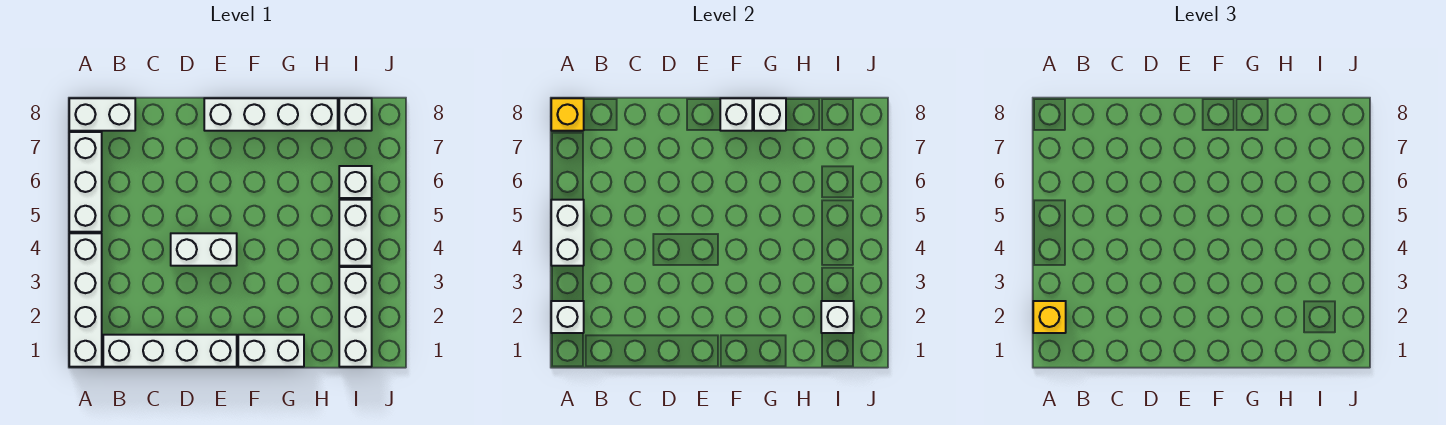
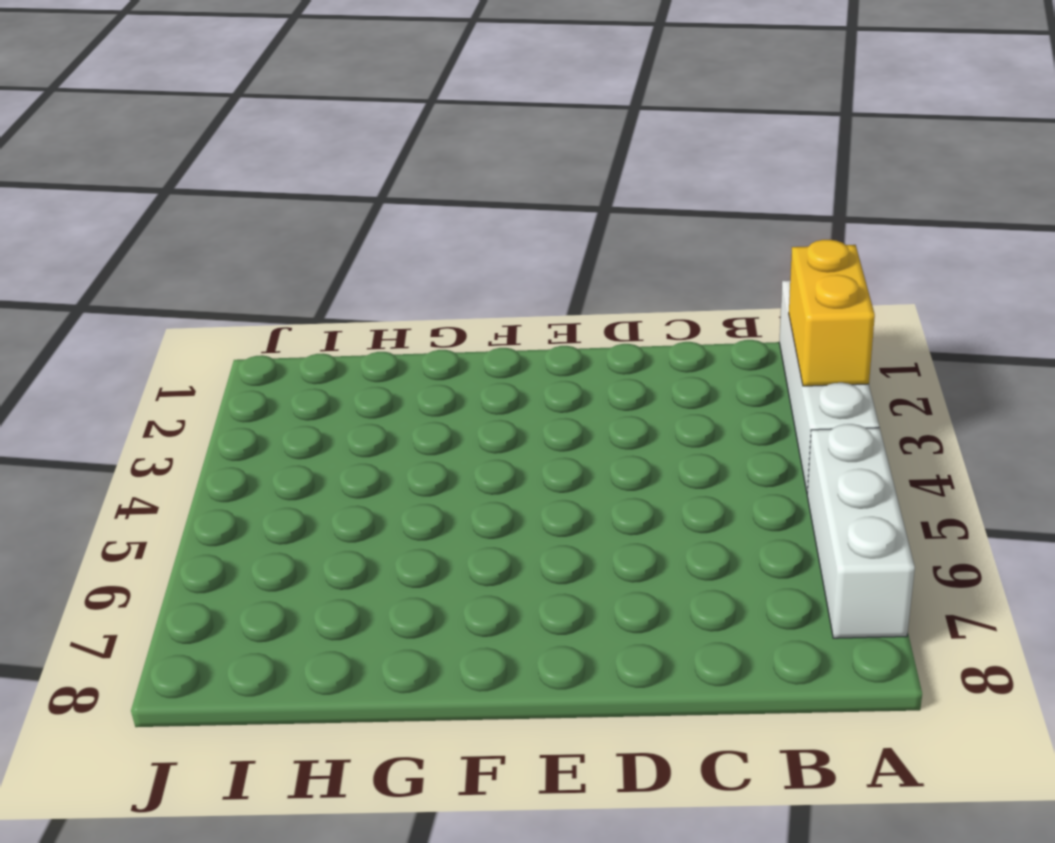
yellow brick A2:A3 level 2 -> white brick A2 level 2
none -> white brick A8:B8 level 1
none -> white brick B1:E1 level 1
none -> white brick D4:E4 level 1

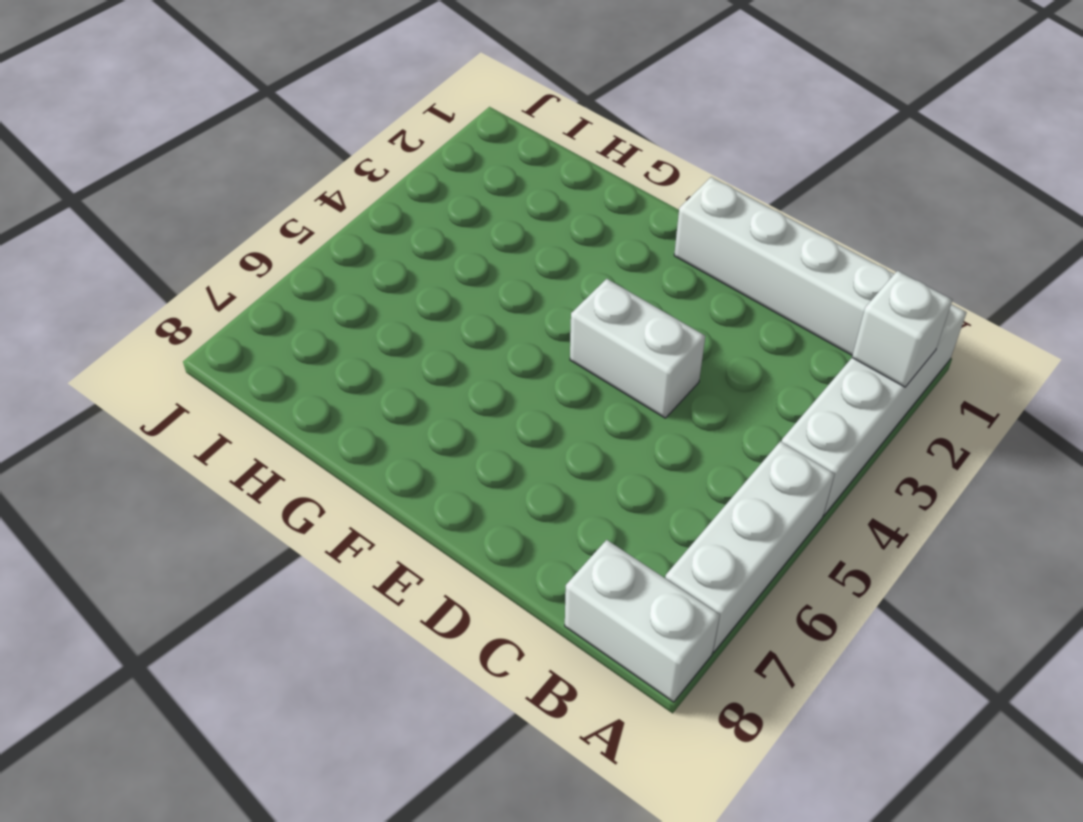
none -> white brick E8:H8 level 1
none -> white brick F1:G1 level 1
none -> white brick I1:I3 level 1

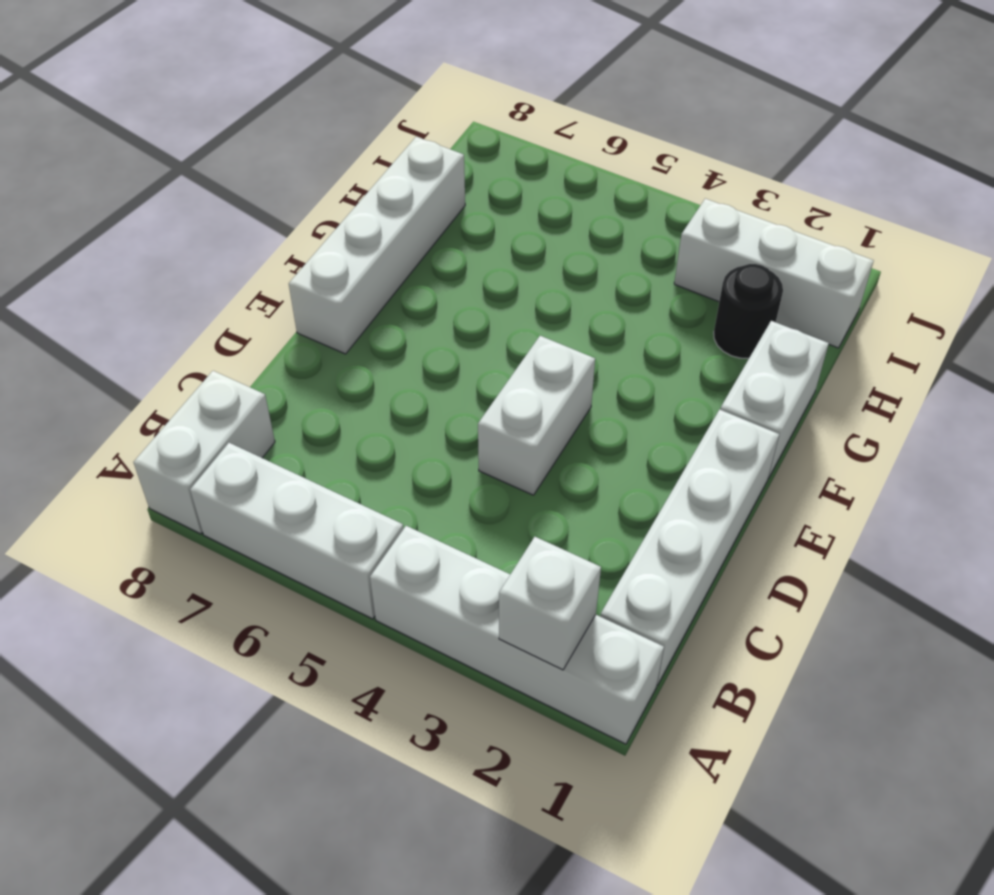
black round brick H2 level 1 -> none
none -> white brick I4:I5 level 1
none -> white brick I6 level 1
none -> white brick I8 level 1

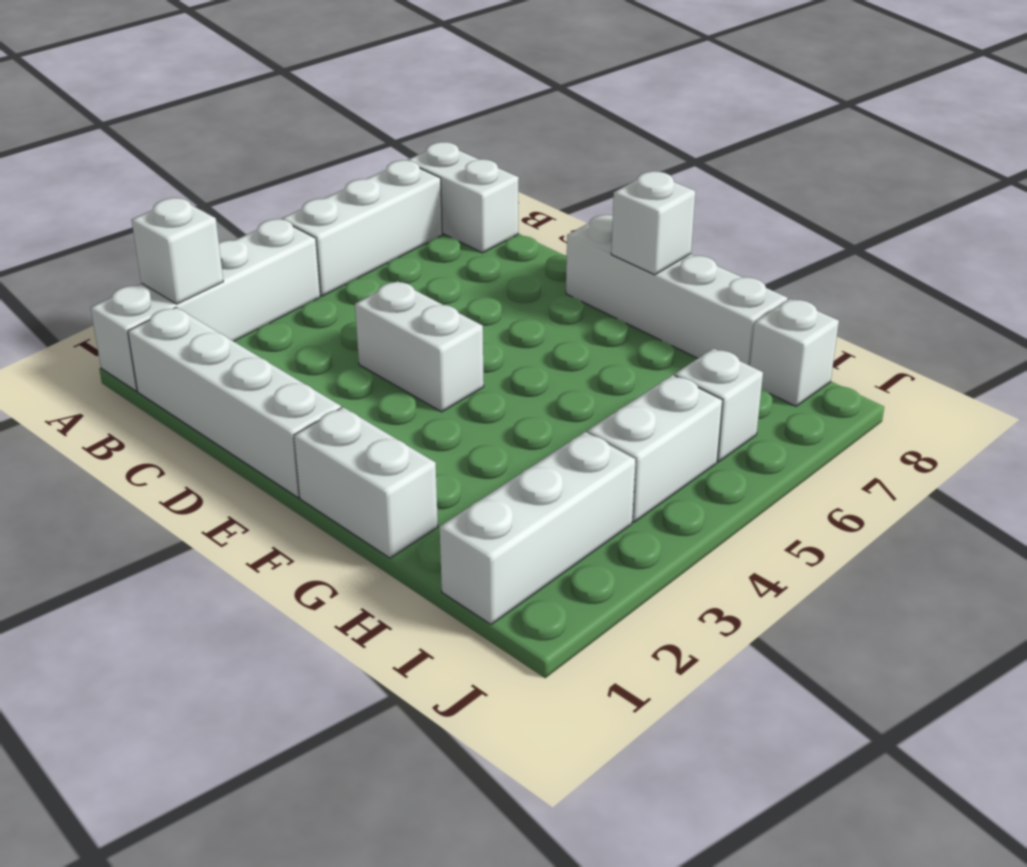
none -> white brick A4:A5 level 2
none -> yellow brick A8 level 2
none -> white brick G8 level 2

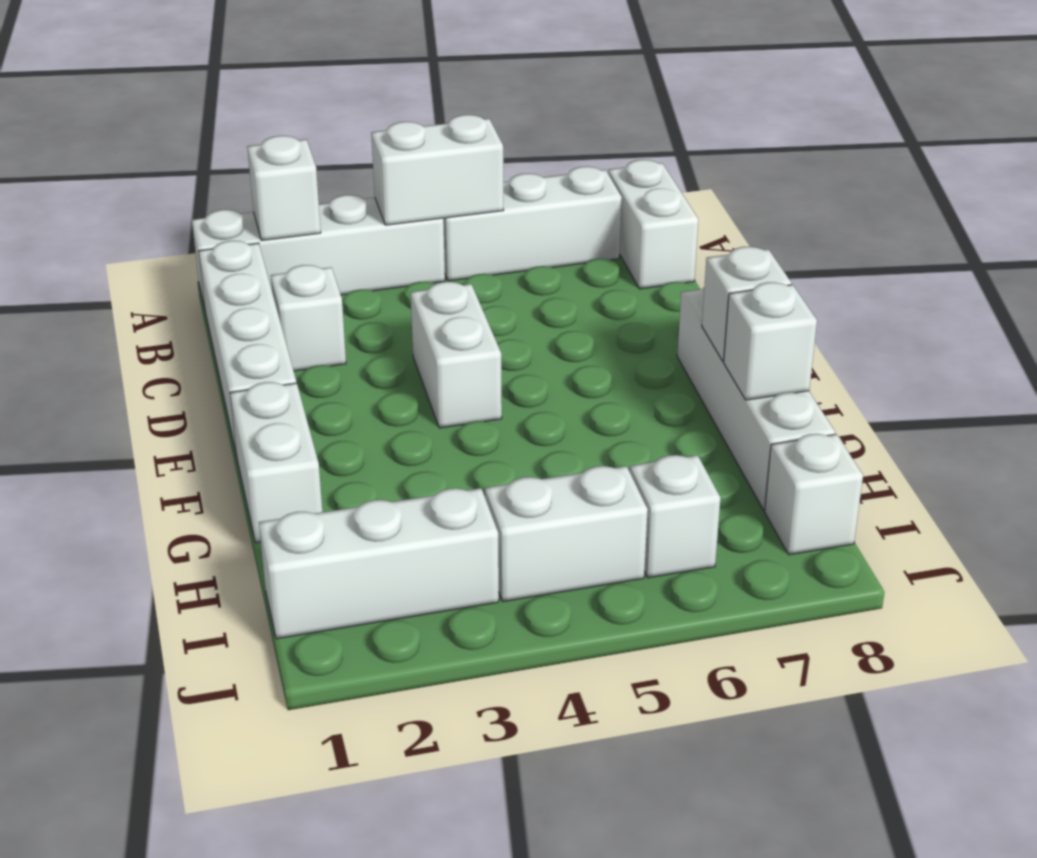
white brick C2 level 1 -> white brick I2 level 2
none -> yellow brick A8 level 2
none -> yellow brick A2 level 3

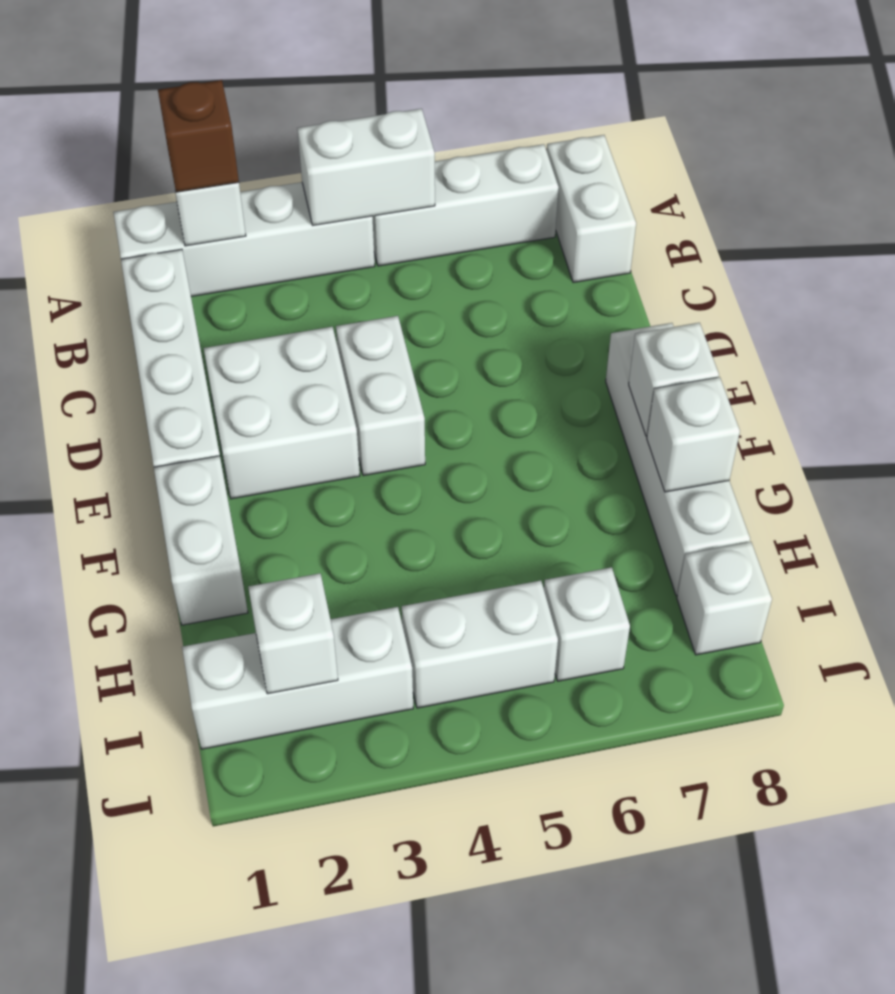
brown brick A2 level 3 -> yellow brick A2 level 3
white brick D2:E3 level 1 -> none
none -> yellow brick A8 level 2

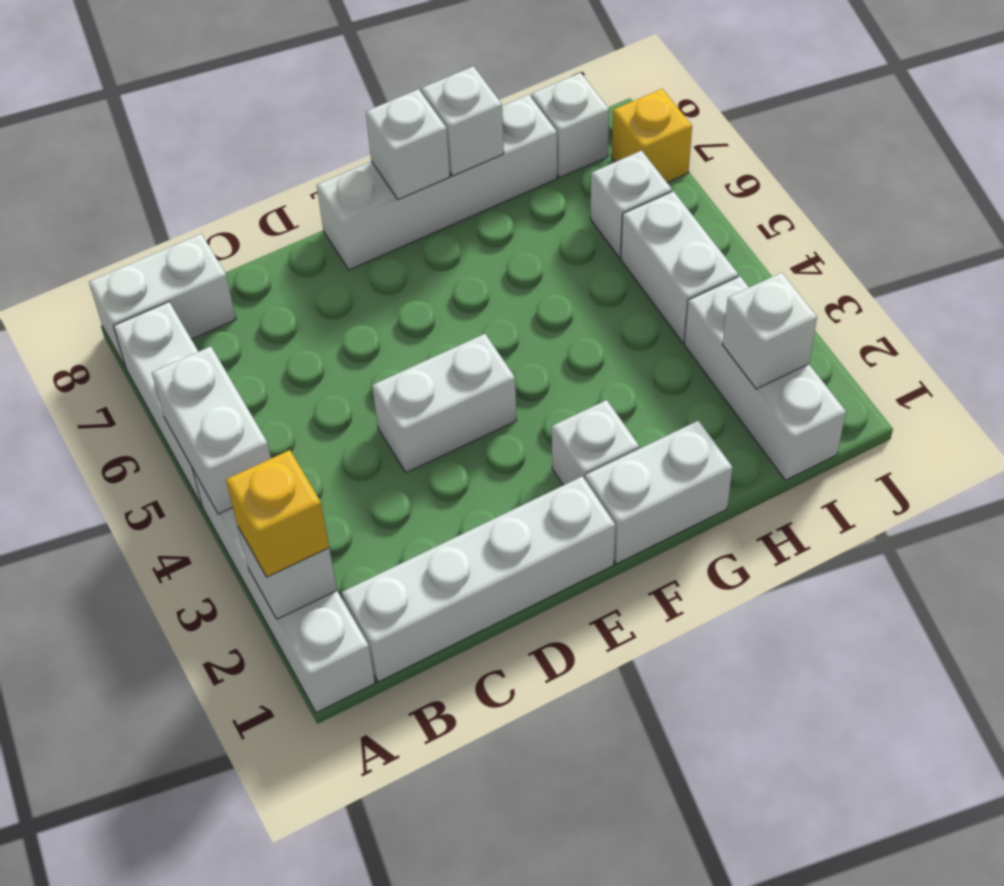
white brick F2 level 1 -> none
yellow brick J7 level 1 -> yellow brick A8 level 2

